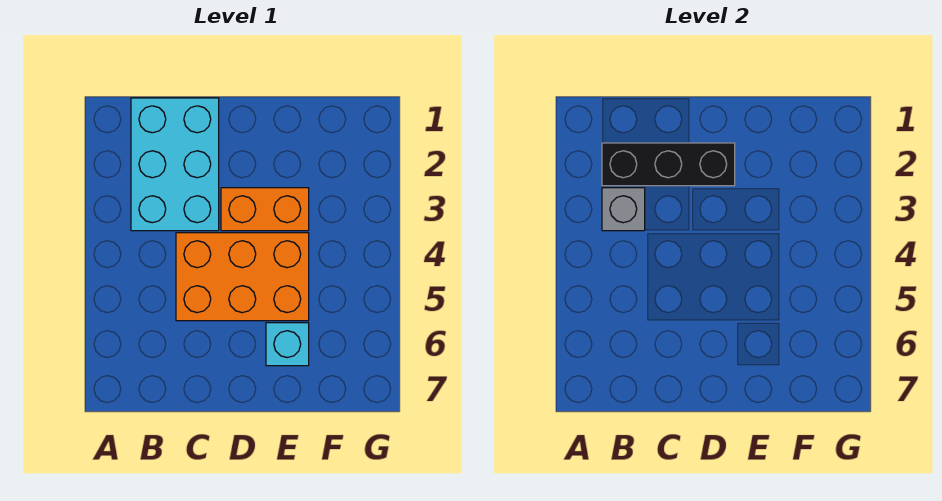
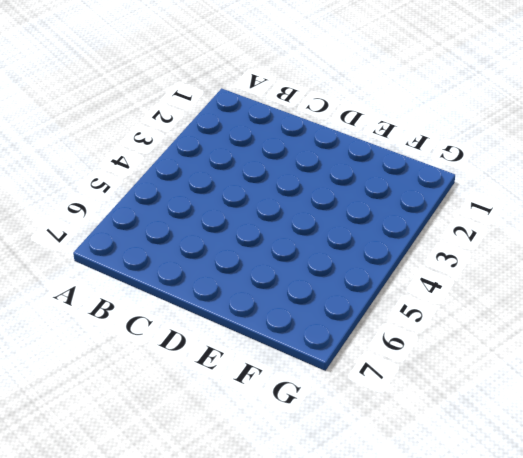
none -> cyan brick B1:C3 level 1
none -> orange brick C4:E5 level 1

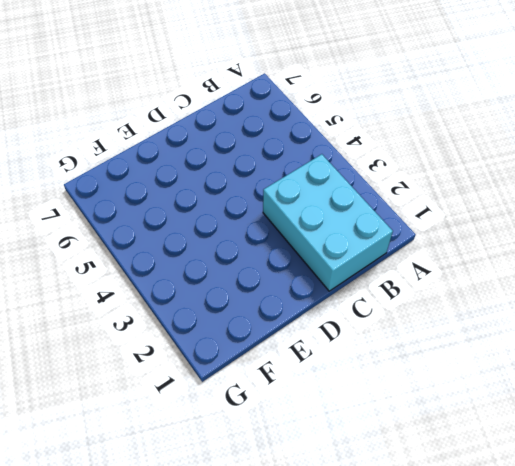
none -> orange brick C4:E5 level 1
none -> orange brick D3:E3 level 1

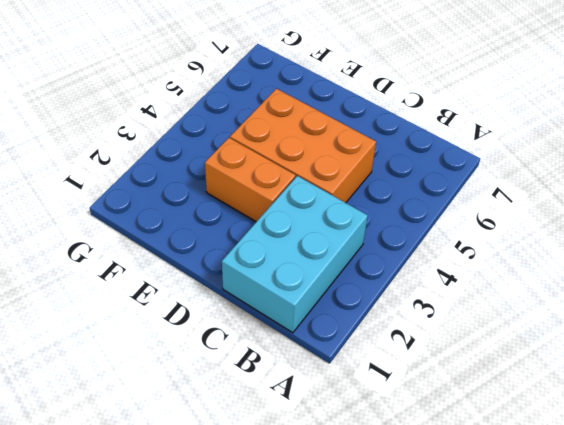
none -> cyan brick E6 level 1
none -> black brick B2:D2 level 2

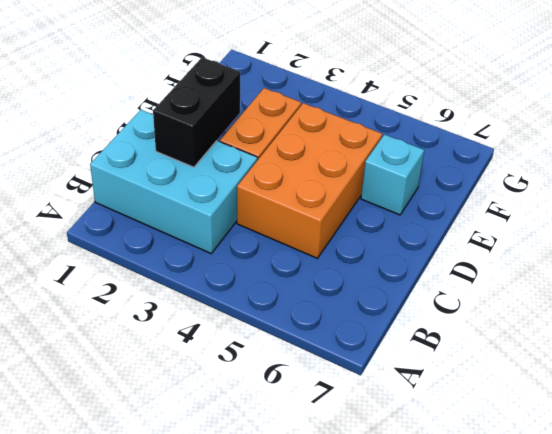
black brick C2:D2 level 2 -> black brick B2:D2 level 2
none -> grey brick B3 level 2

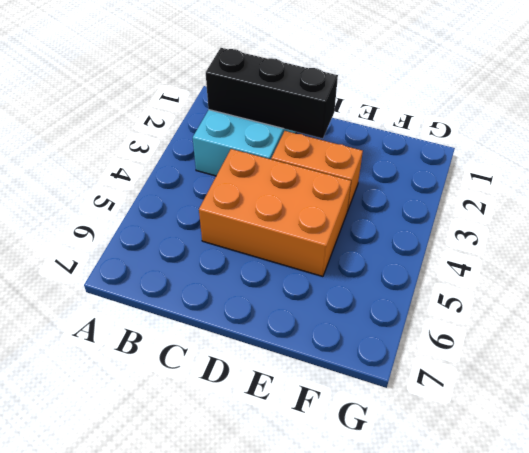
none -> cyan brick E6 level 1
none -> grey brick B3 level 2

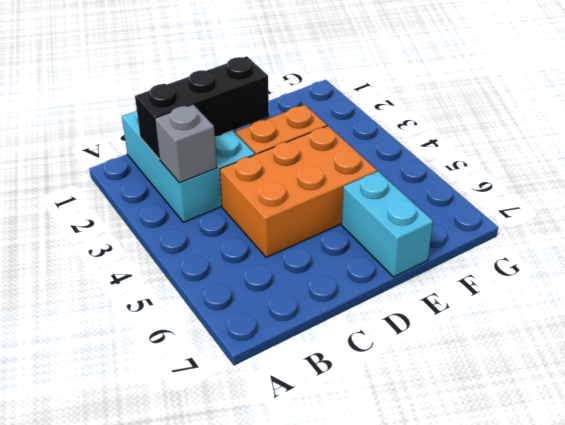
cyan brick E6:E7 level 1 -> cyan brick E6 level 1

